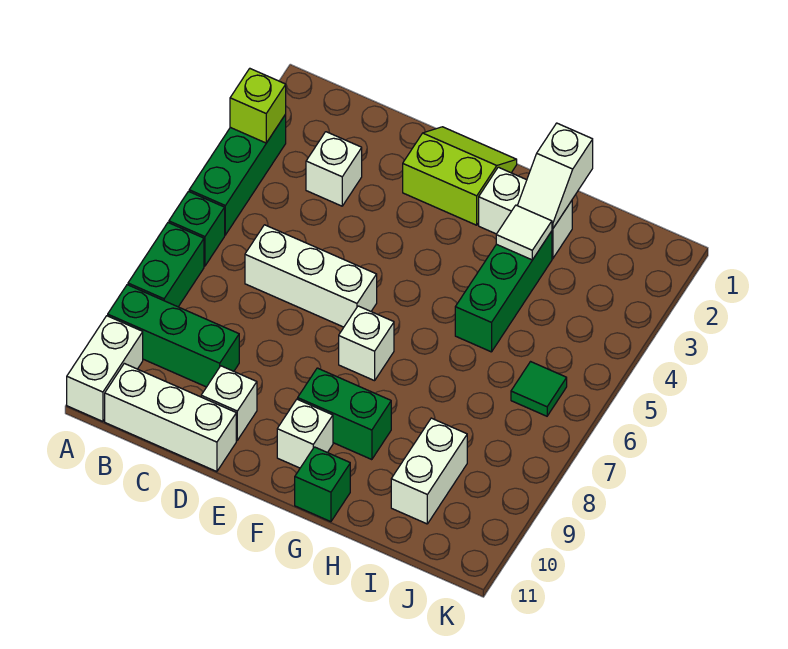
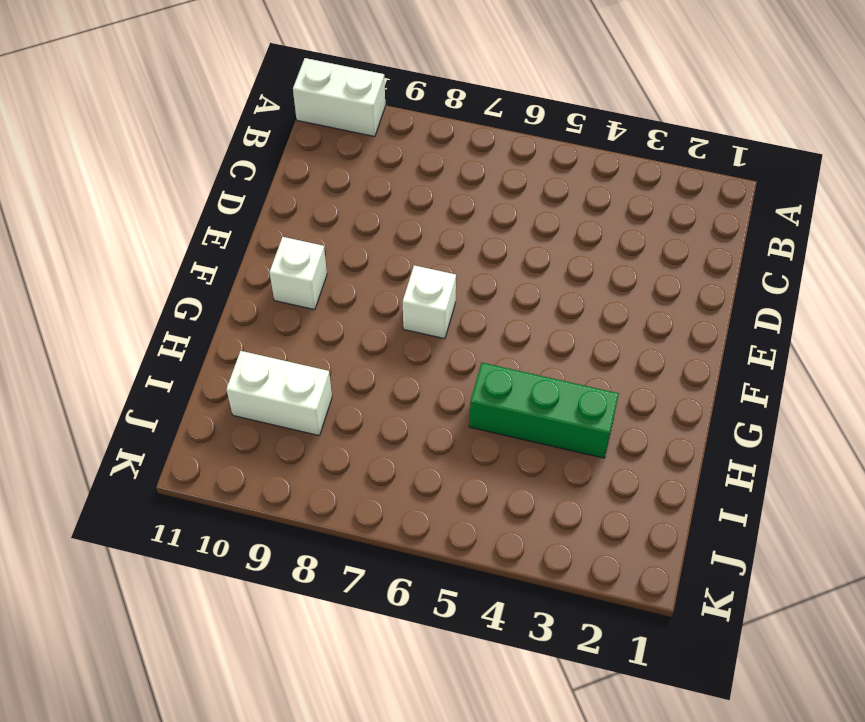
none -> green brick A3:A5 level 1
none -> green brick A6 level 1
none -> green brick A7:A8 level 1

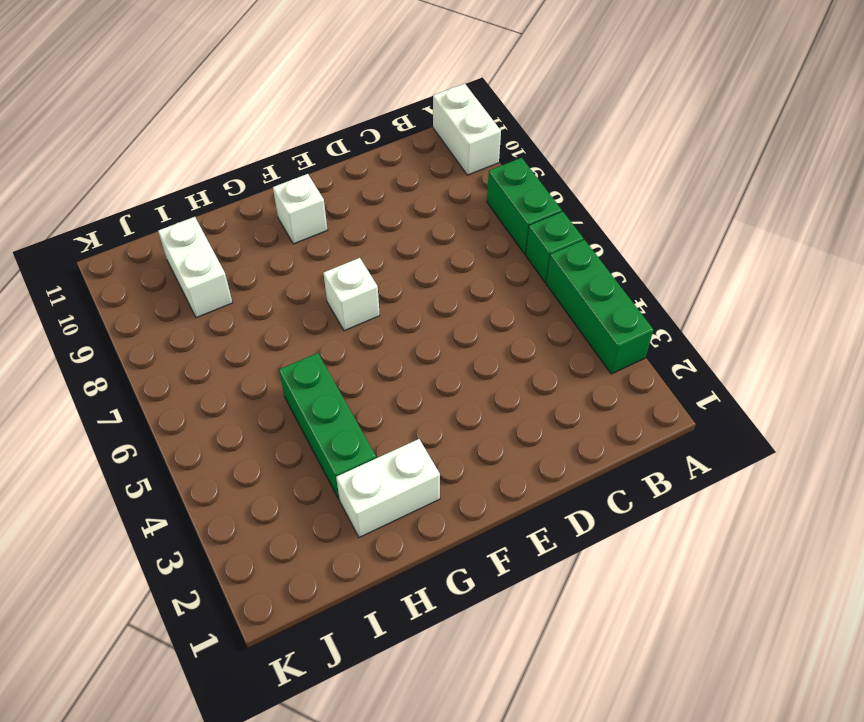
none -> green brick A9:C9 level 1
none -> white brick B11:D11 level 1
none -> white brick C3 level 1

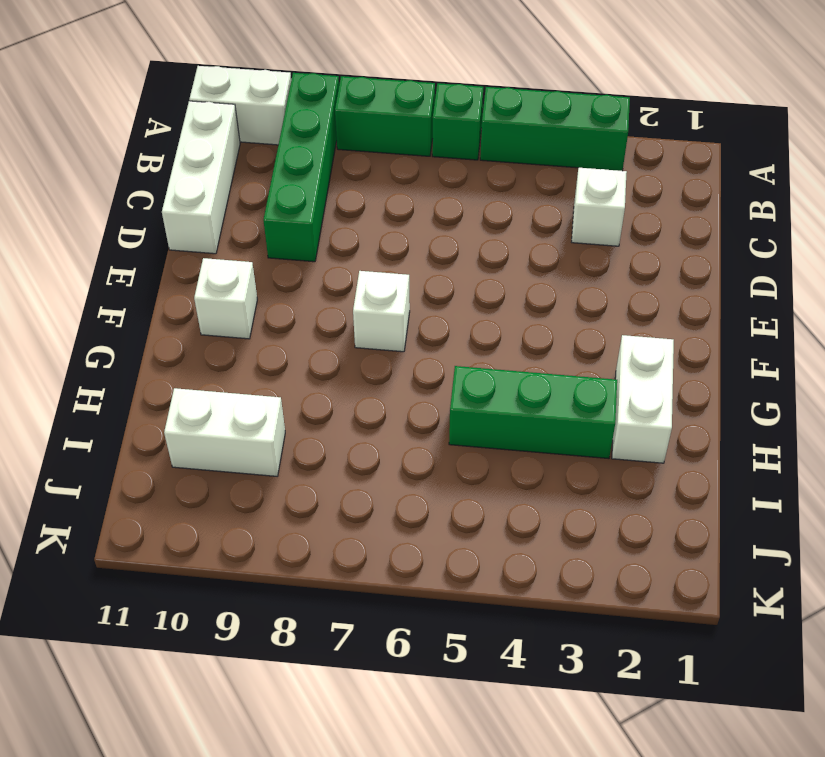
green brick A9:D9 level 1 -> green brick A9:C9 level 1
none -> white brick C6:E6 level 1
none -> white brick D10 level 1
none -> lime slope E1:F2 level 1 top 2

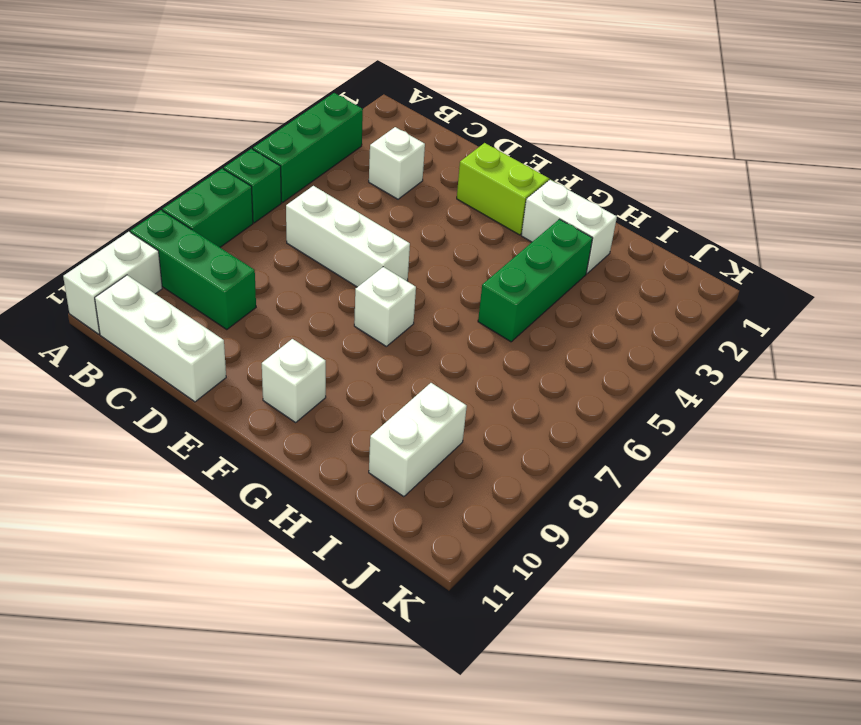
none -> white brick D10 level 1
none -> green brick F9:G9 level 1
none -> green brick G11 level 1

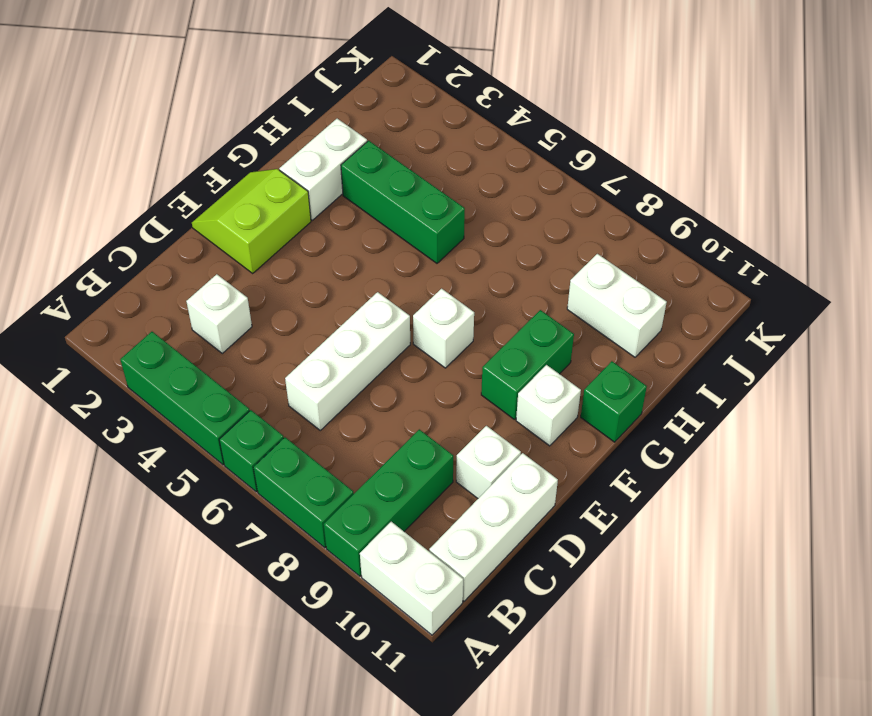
none -> green tile J6 level 1
none -> lime brick A3 level 2
none -> white slope H1:H2 level 2 top 1

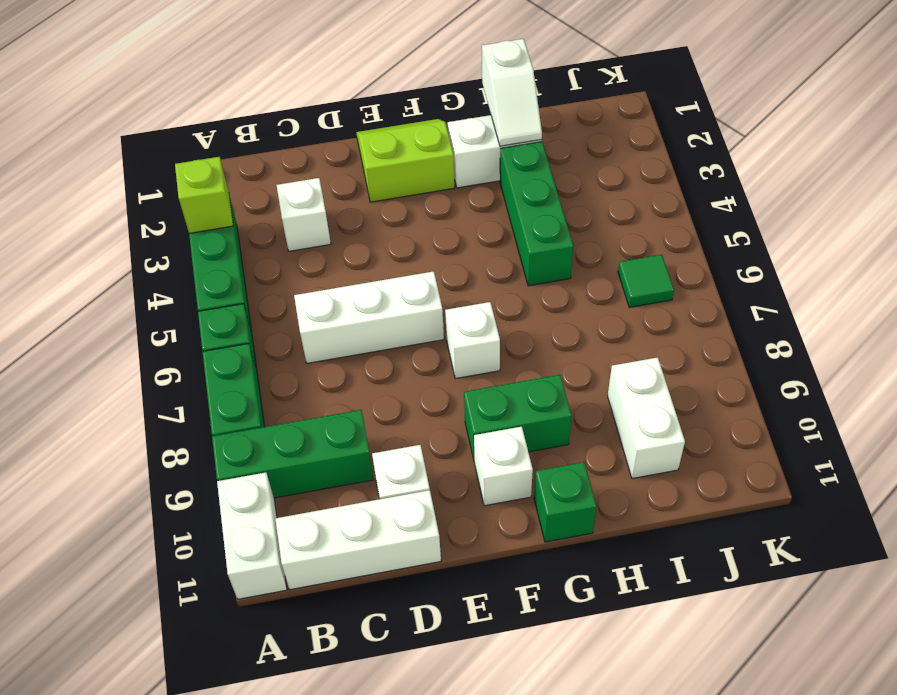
none -> white tile H3 level 2

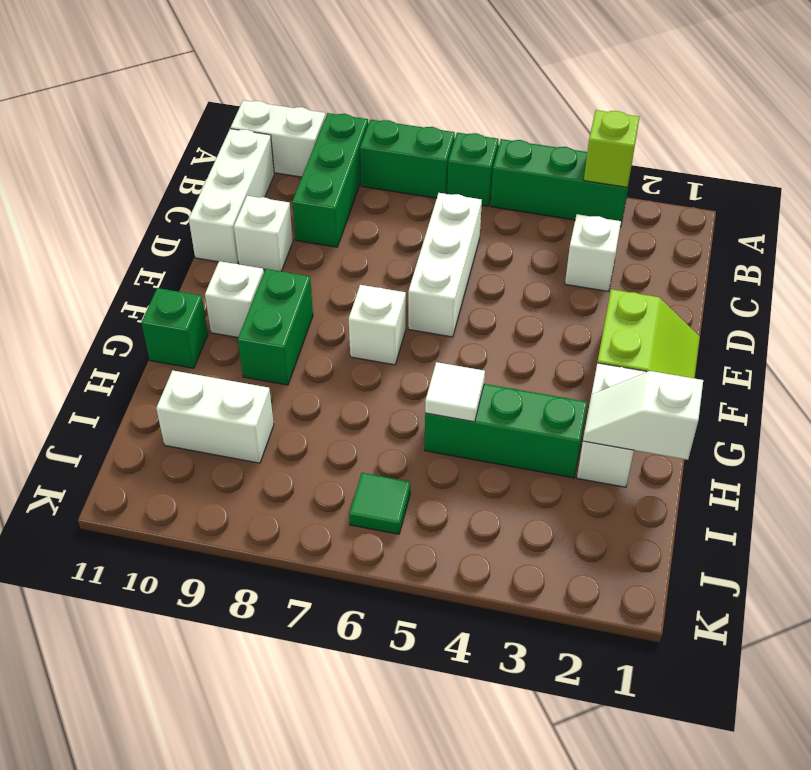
white tile H5 level 2 -> white tile H3 level 2

